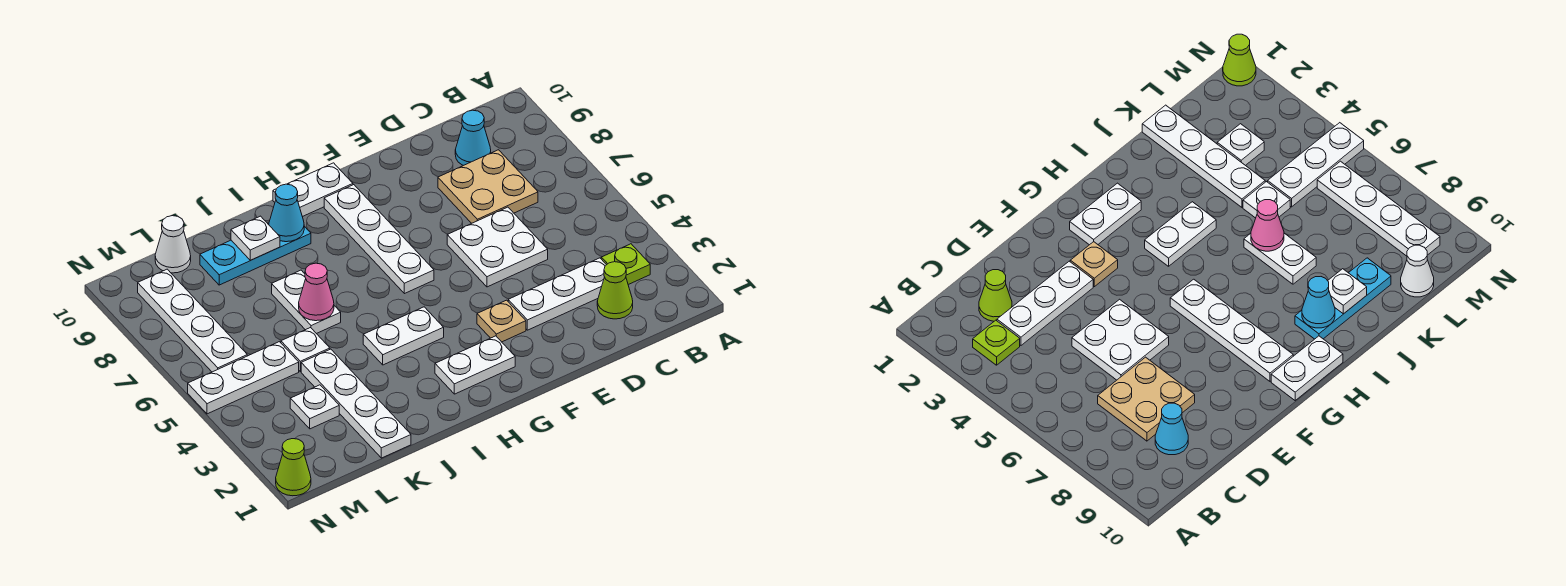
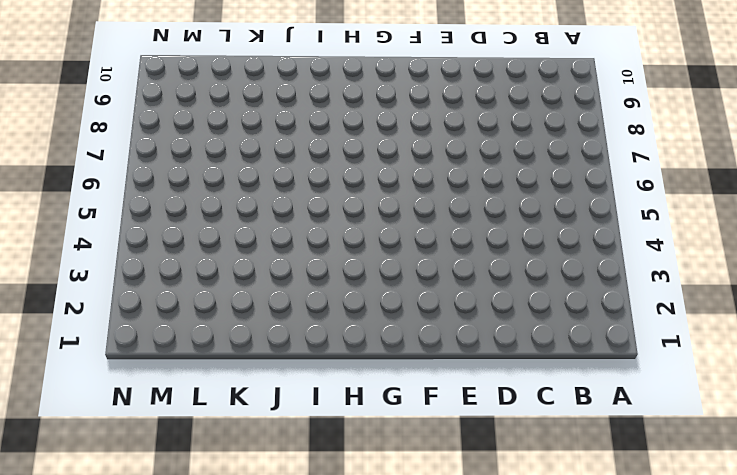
none -> lime plate B3 level 1
none -> lime cone C2 level 1
none -> white plate C3:E3 level 1

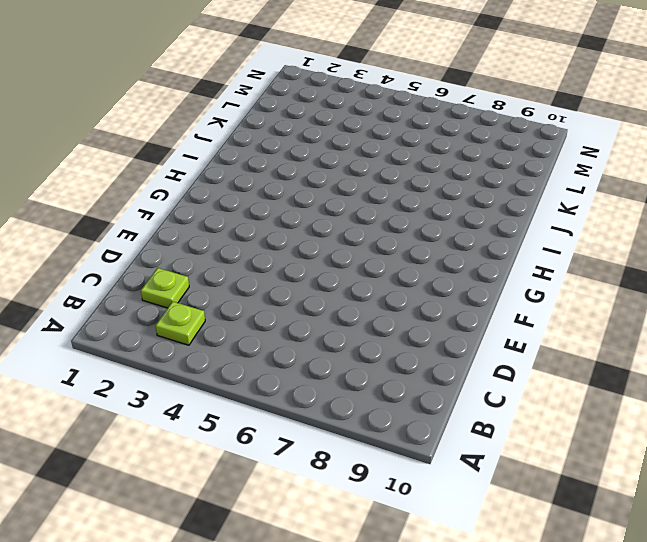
lime plate C2 level 1 -> lime cone C2 level 1
none -> white plate C3:E3 level 1
none -> tan plate C7:D8 level 1
none -> cyan cone C9 level 1

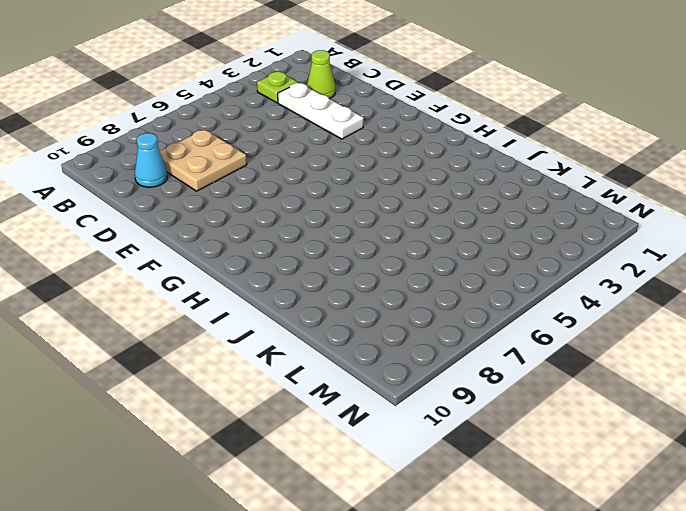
none -> white plate D5:E6 level 1
none -> tan plate F3 level 1
none -> white plate G2:H2 level 1

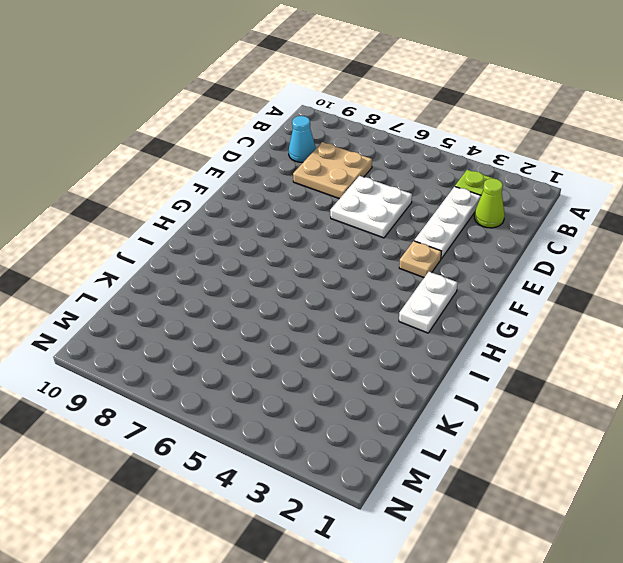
none -> white plate G6:G9 level 1
none -> white plate G10:H10 level 1
none -> white plate H4:I4 level 1

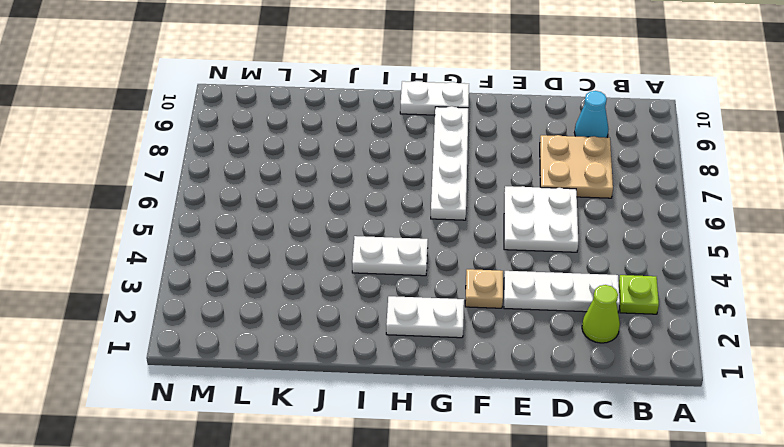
none -> cyan plate I9:K9 level 1
none -> white plate J6:J7 level 1
none -> white plate K1:K4 level 1

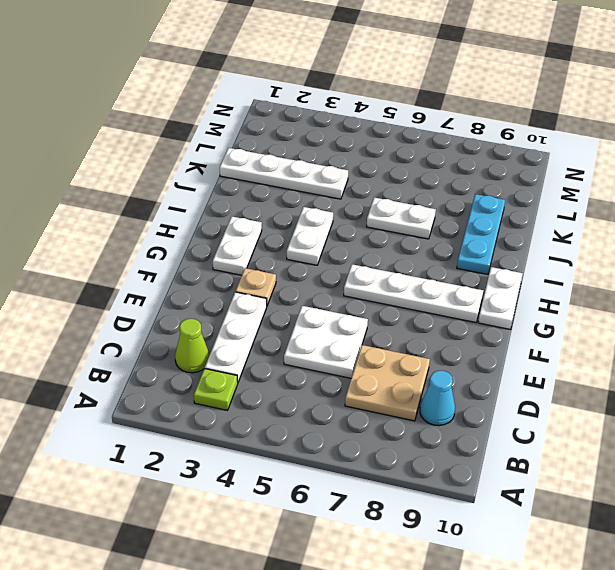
none -> white plate K5 level 1
none -> white plate L3 level 1
none -> white plate L5:N5 level 1

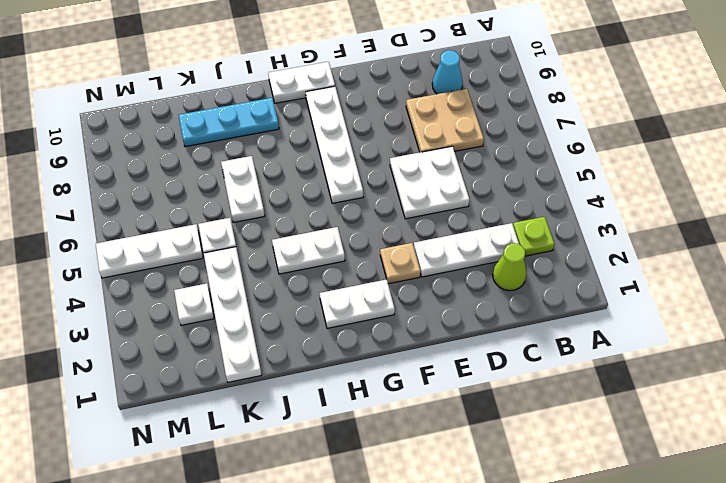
none -> white cone L10 level 1
none -> white plate M6:M9 level 1
none -> lime cone N1 level 1

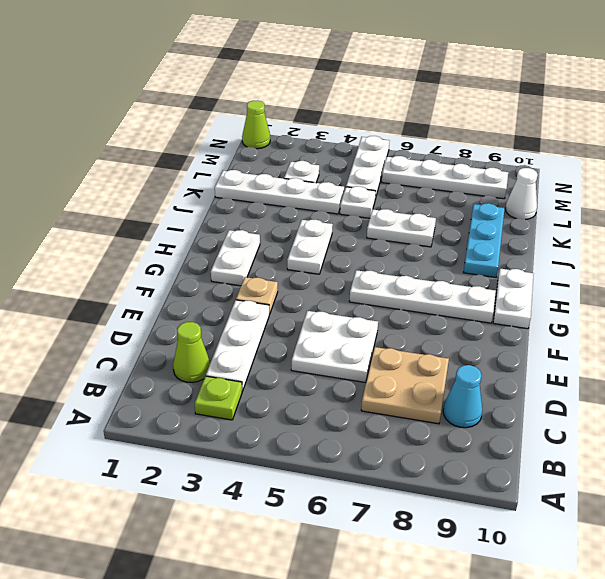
none -> cyan cone I9 level 2
none -> pink cone J6 level 2
none -> white plate J9 level 2

